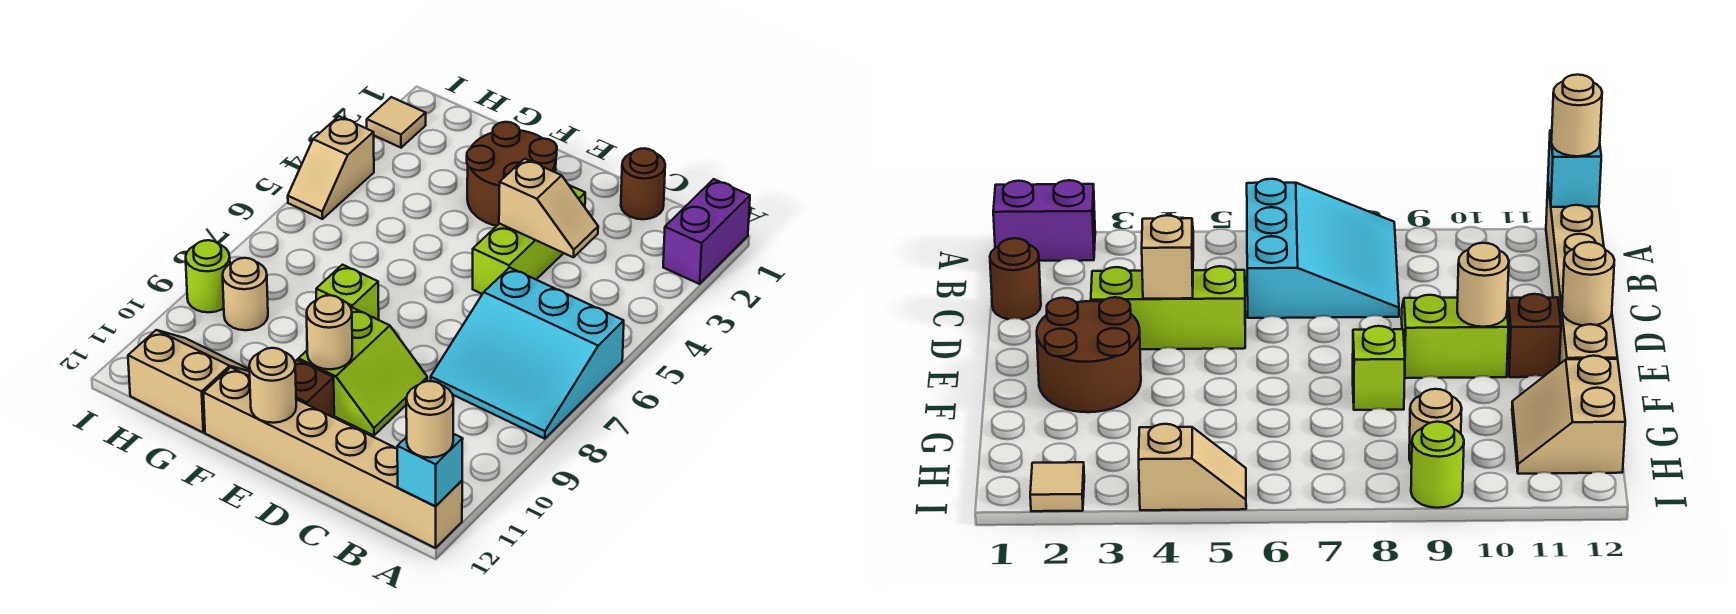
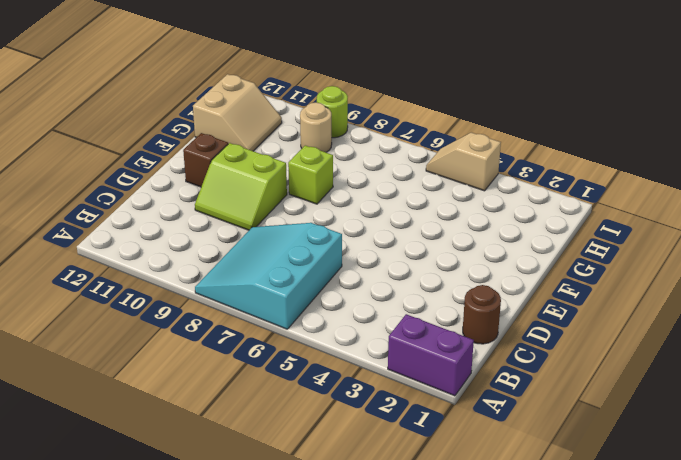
none -> tan brick A12:F12 level 1
none -> lime brick D3:D5 level 1
none -> brown round brick E2:F3 level 1

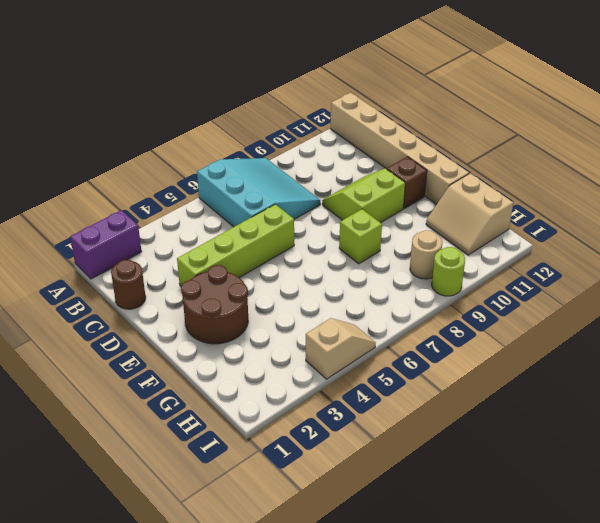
lime brick D3:D6 level 1 -> lime brick D3:D5 level 1
none -> tan tile I2 level 1
none -> cyan brick A12 level 2
none -> tan slope C4:D4 level 2 top D

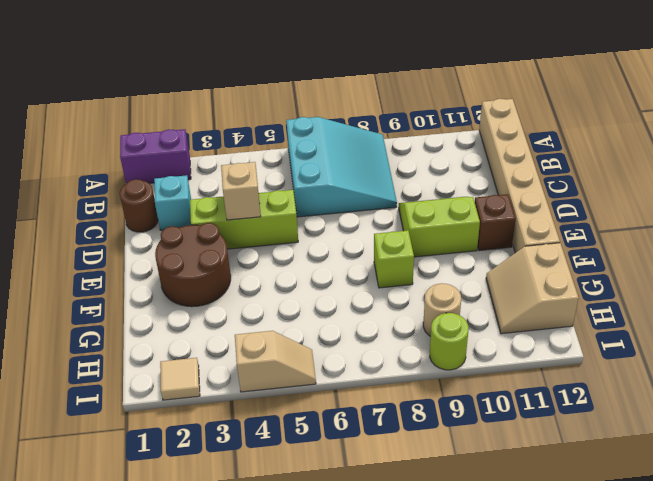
cyan brick C2 level 1 -> cyan brick A12 level 2
none -> tan round brick E10 level 2
none -> tan round brick E12 level 2
none -> tan round brick A12 level 3

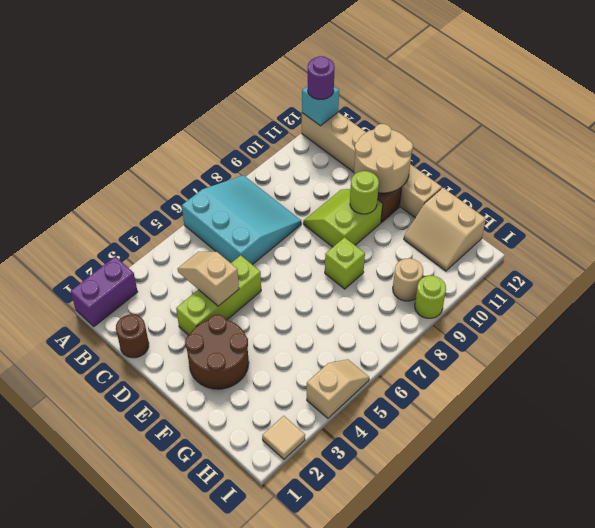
purple round brick A12 level 3 -> tan round brick A12 level 3
tan round brick D11:E12 level 2 -> tan round brick E12 level 2
lime round brick E10 level 2 -> tan round brick E10 level 2

